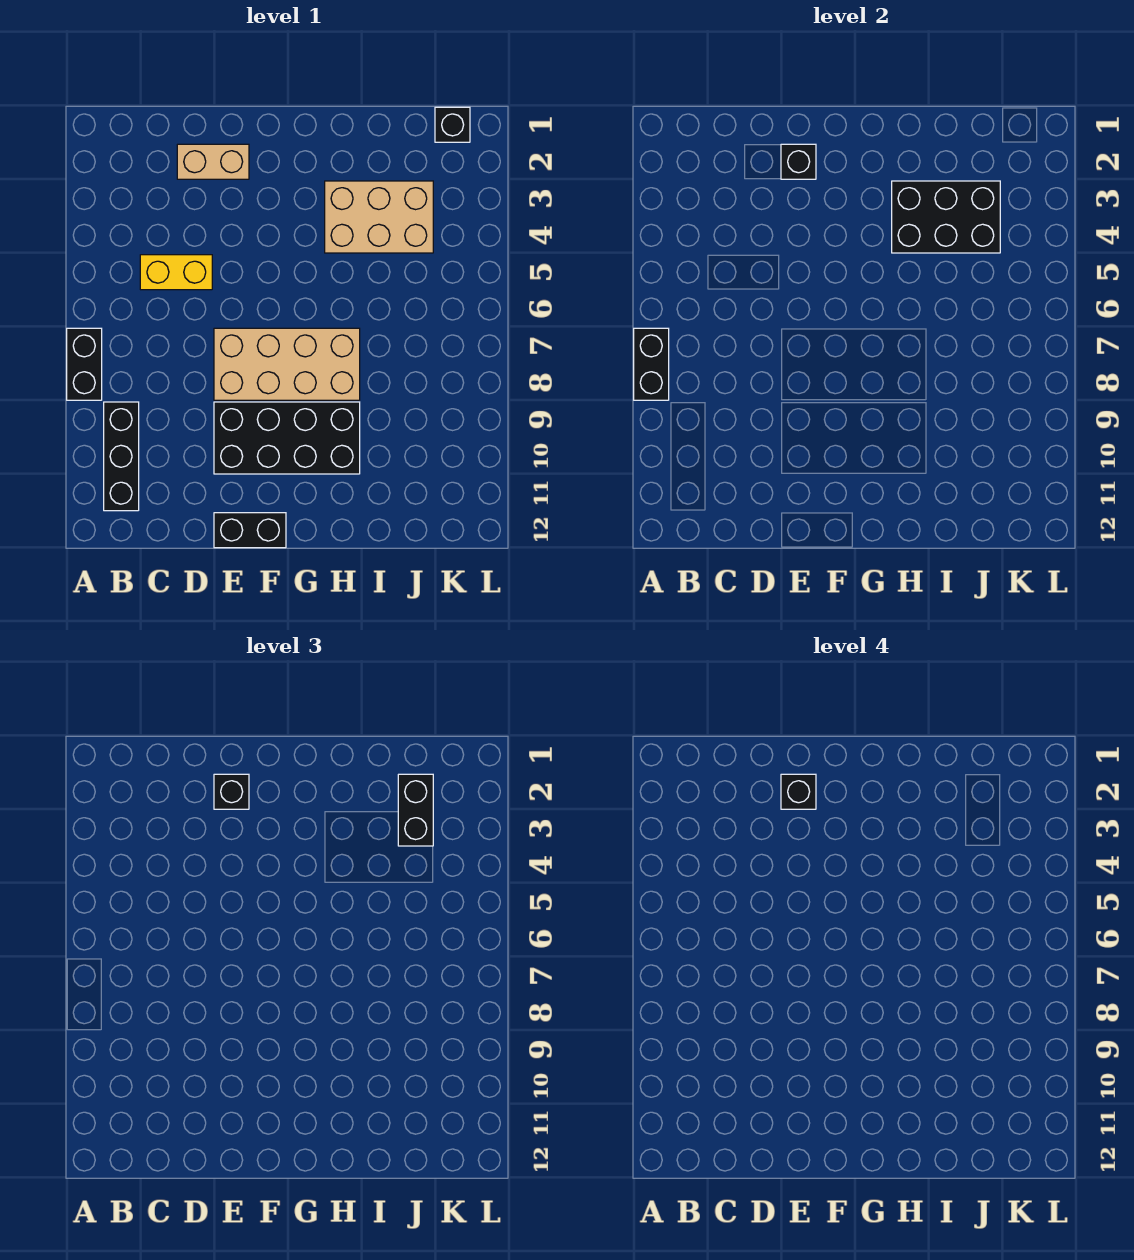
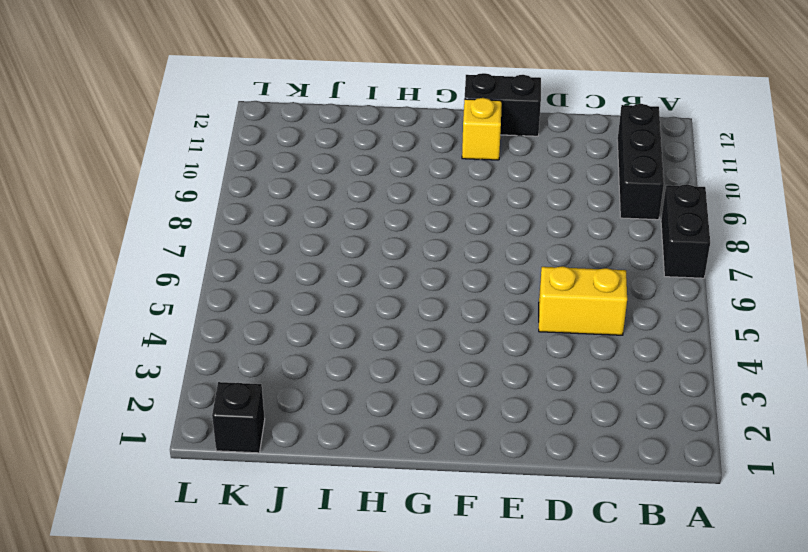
yellow brick F11 level 1 -> none
none -> tan brick D2:E2 level 1
none -> tan brick E7:H8 level 1
none -> black brick E9:H10 level 1

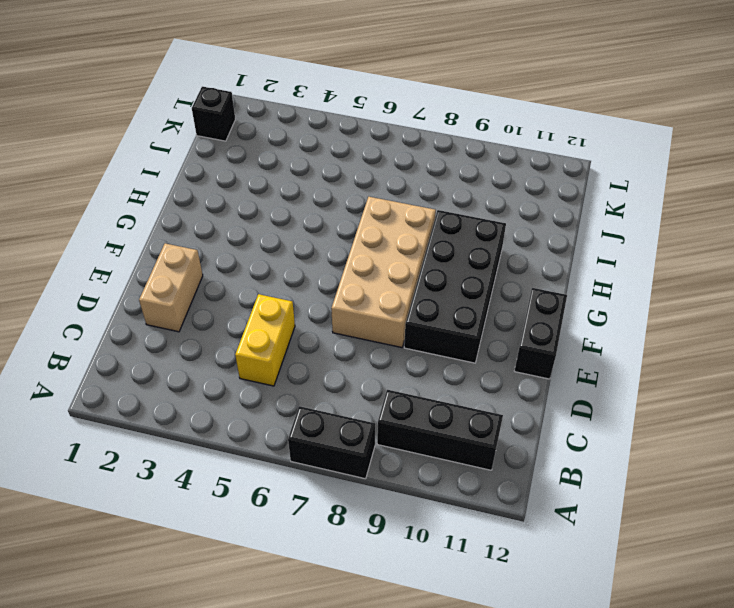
none -> tan brick H3:J4 level 1
none -> black brick A7:A8 level 2
none -> black brick E2 level 2

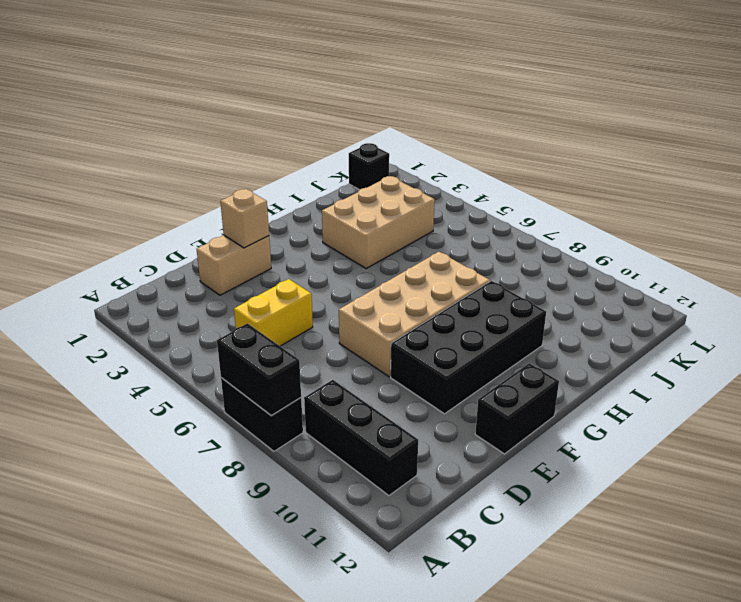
tan brick E2 level 2 -> black brick E2 level 2
none -> black brick H3:J4 level 2
none -> black brick E2 level 3
none -> black brick J2:J3 level 3

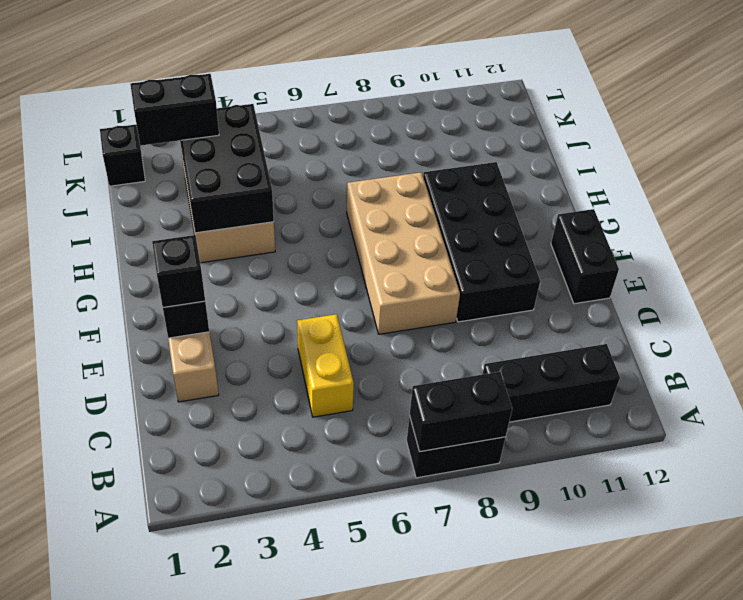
none -> black brick E2 level 4

